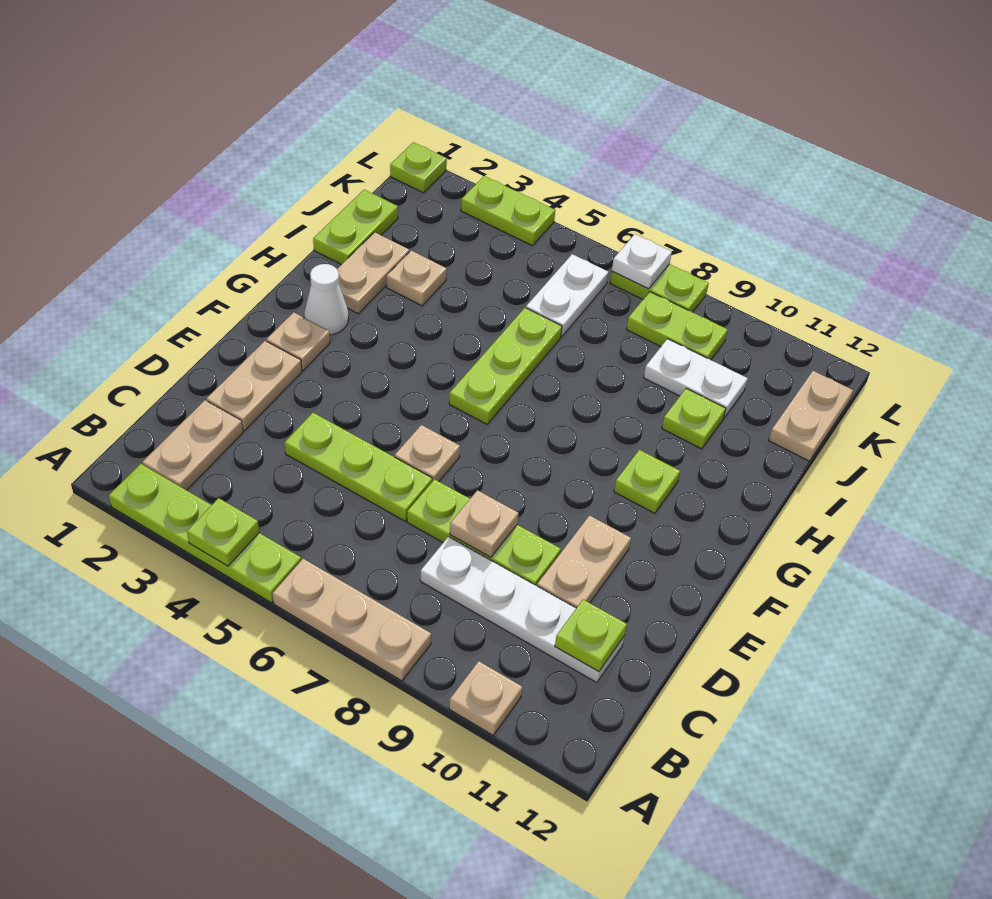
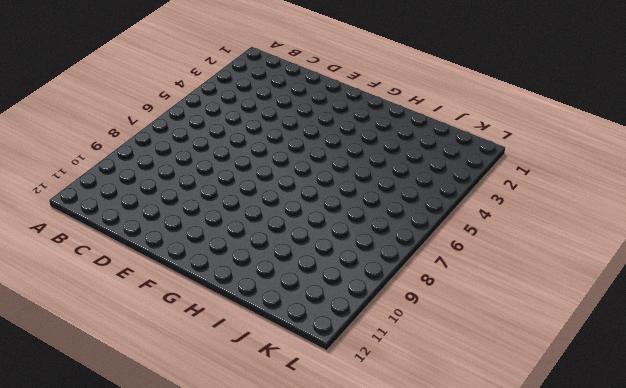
none -> lime plate A2:A5 level 1
none -> tan plate A6:A8 level 1
none -> tan plate A10 level 1

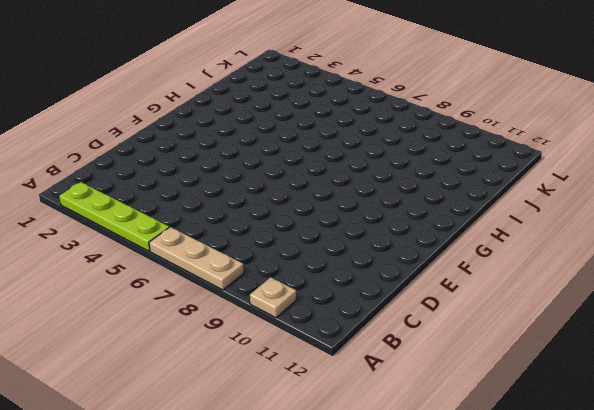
none -> tan plate B2:C2 level 1
none -> white plate C8:C11 level 1
none -> tan plate D2:E2 level 1

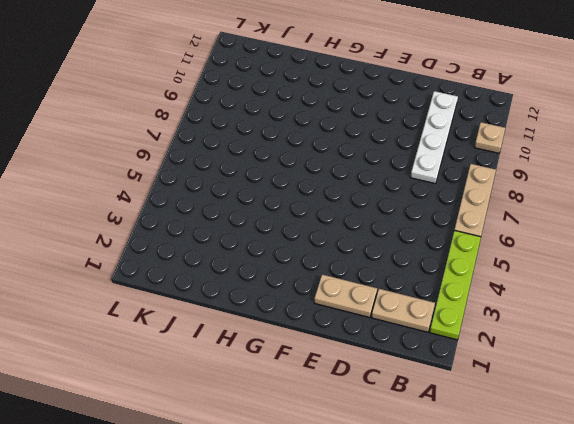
none -> lime plate D4:D6 level 1
none -> lime plate D7:D9 level 1
none -> tan plate D10:E10 level 1

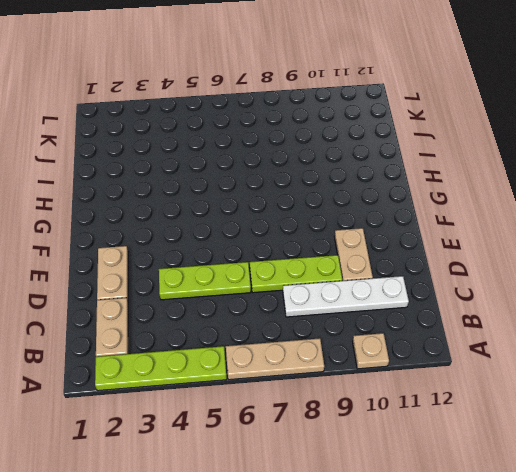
none -> tan plate E6 level 1
none -> tan plate F2 level 1
none -> white cone G2 level 1

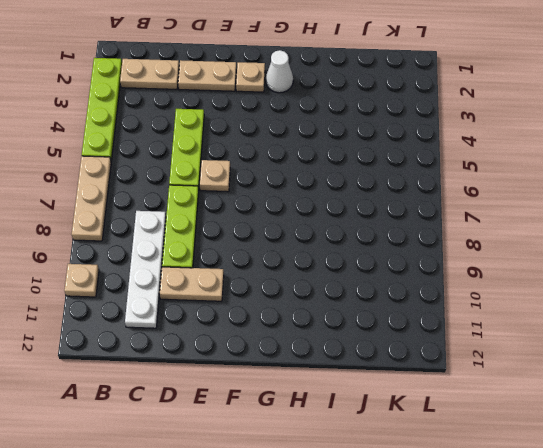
none -> lime plate G6:I6 level 1
none -> lime plate G10 level 1
none -> tan plate H2:I2 level 1

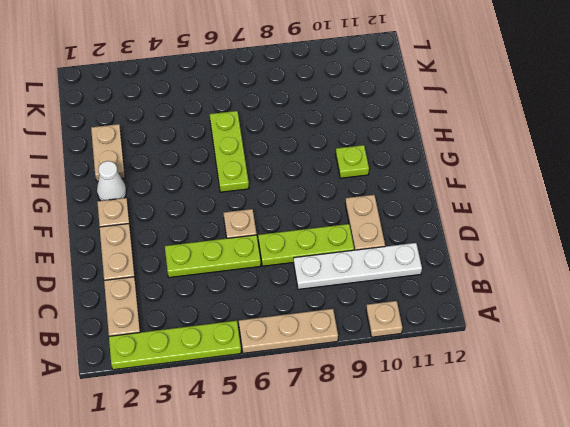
none -> lime plate I1:J1 level 1
none -> tan plate I3 level 1
none -> lime plate I10 level 1

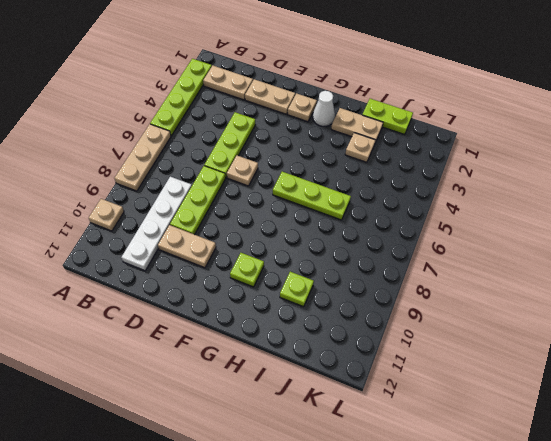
none -> white plate J6:K6 level 1
none -> white plate J9:J10 level 1
none -> tan plate J12:K12 level 1

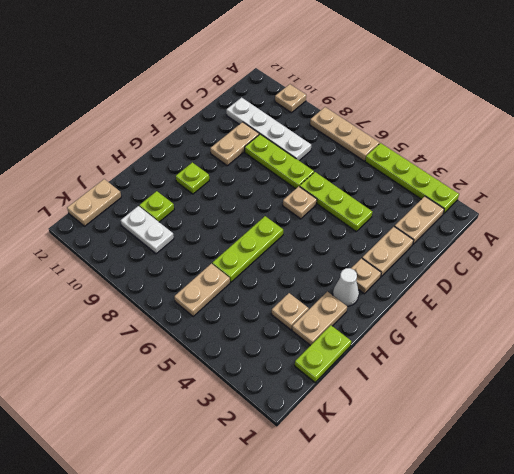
tan plate J6:K6 level 1 -> white plate J6:K6 level 1
none -> lime plate K8:K9 level 1
none -> lime plate L1 level 1
none -> lime plate L3:L4 level 1

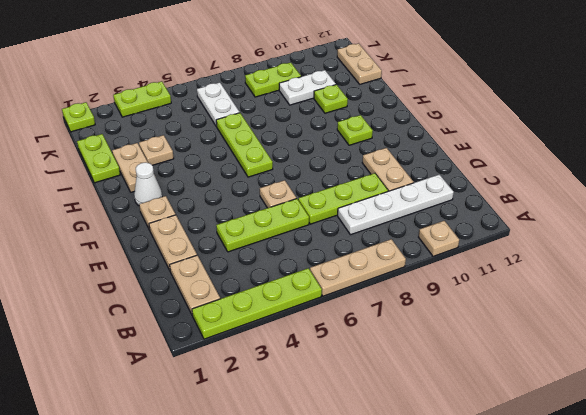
none -> lime plate L7:L8 level 1
none -> lime plate A4 level 2
none -> lime plate C11 level 2

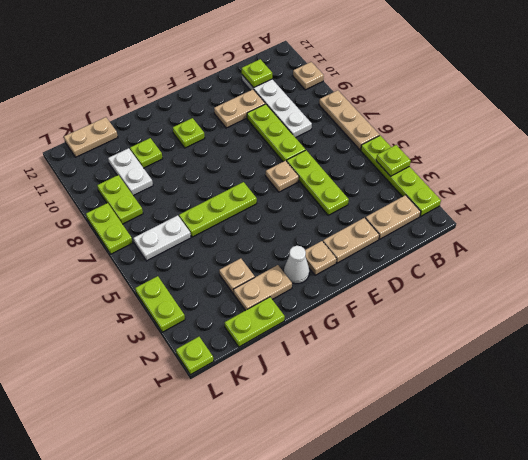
none -> tan plate D8 level 2
none -> white plate L7 level 2

